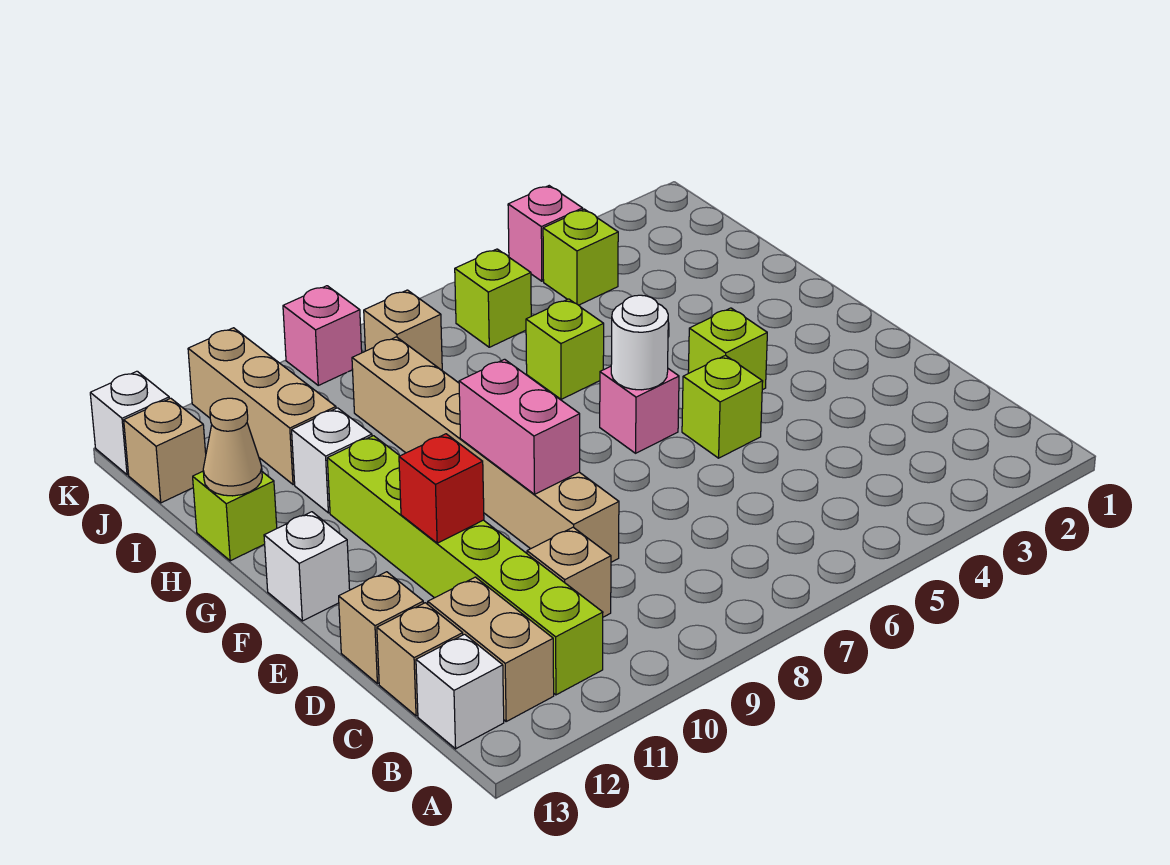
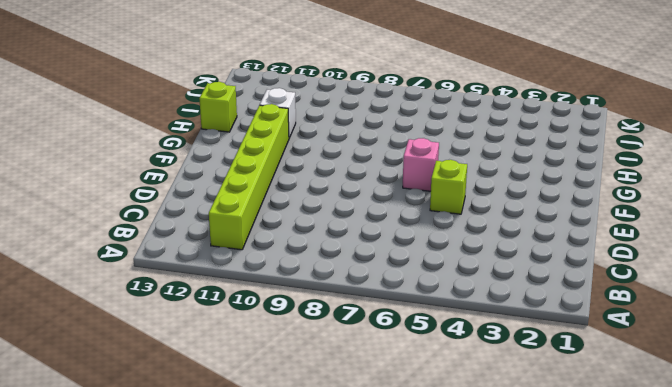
none -> tan brick B12:C12 level 1
none -> white brick B13 level 1
none -> tan brick C10 level 1

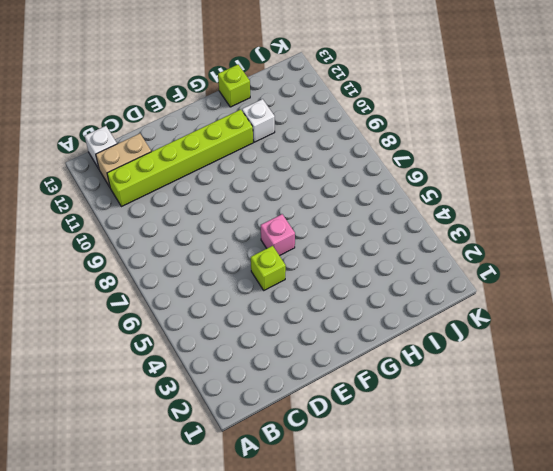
none -> tan brick C10 level 1
none -> tan brick C13 level 1
none -> tan brick D9:I9 level 1

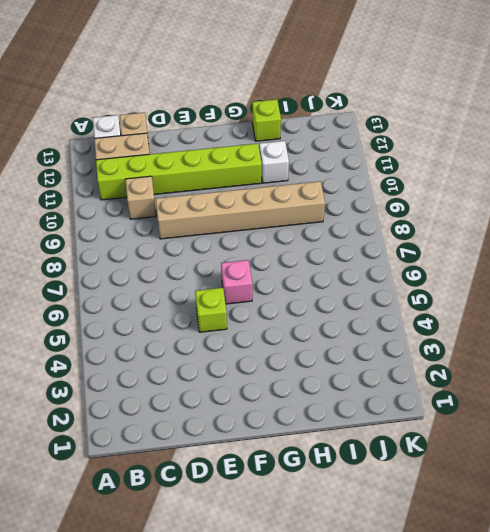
none -> tan brick D13 level 1
none -> lime brick F4 level 1
none -> white brick F13 level 1

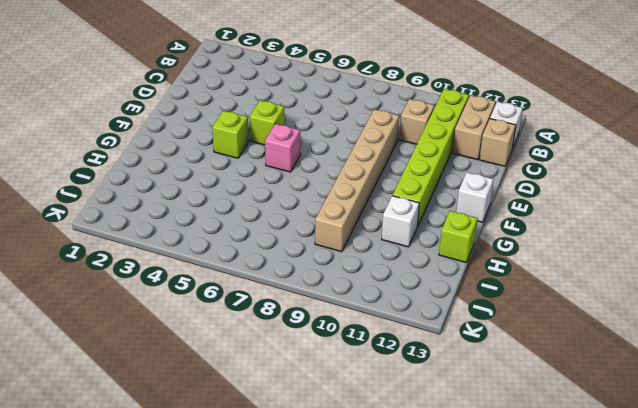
none -> tan brick D13 level 1
none -> lime brick H6 level 1
none -> tan brick I11:K11 level 1

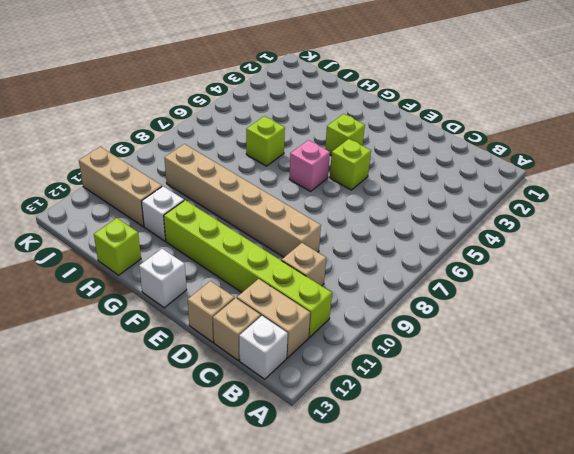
none -> lime brick J4 level 1
none -> lime brick J6 level 1
none -> tan brick J8 level 1

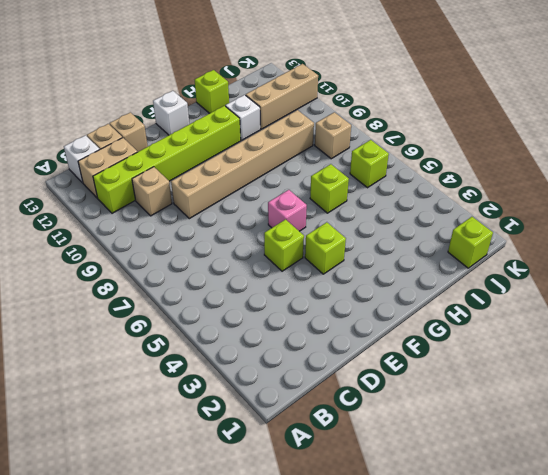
lime brick J1 level 1 -> lime brick J4 level 1
none -> tan brick J13 level 1
none -> pink brick K4 level 1
none -> pink brick K9 level 1

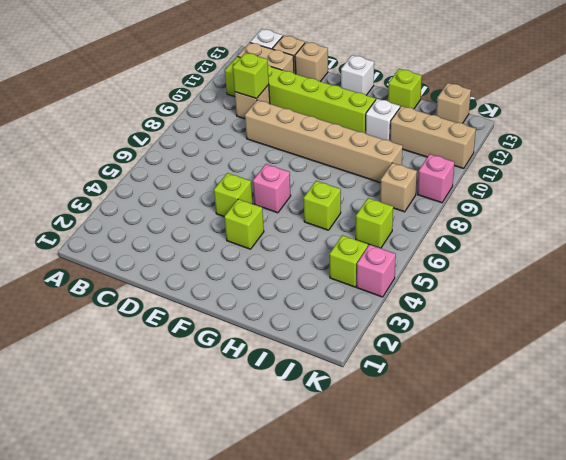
lime brick C10 level 2 -> none
none -> white brick K13 level 1
none -> pink brick E9:F9 level 2
none -> red brick E11 level 2

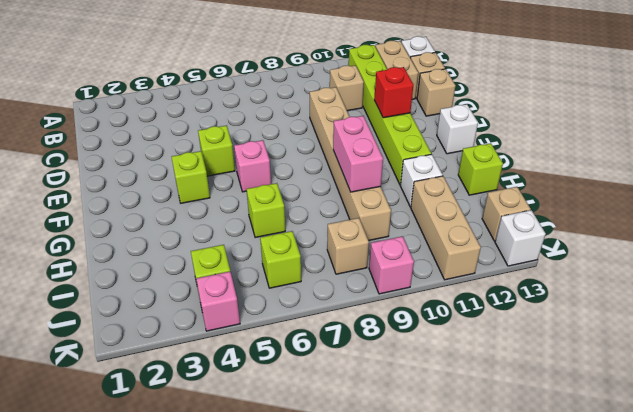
pink brick G9:H9 level 2 -> pink brick E9:F9 level 2
none -> white round brick F6 level 2
none -> tan cone H13 level 2

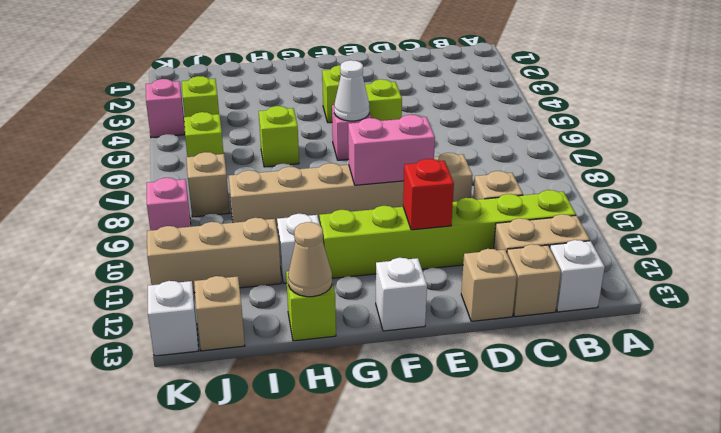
white cone F6 level 2 -> white round brick F6 level 2

